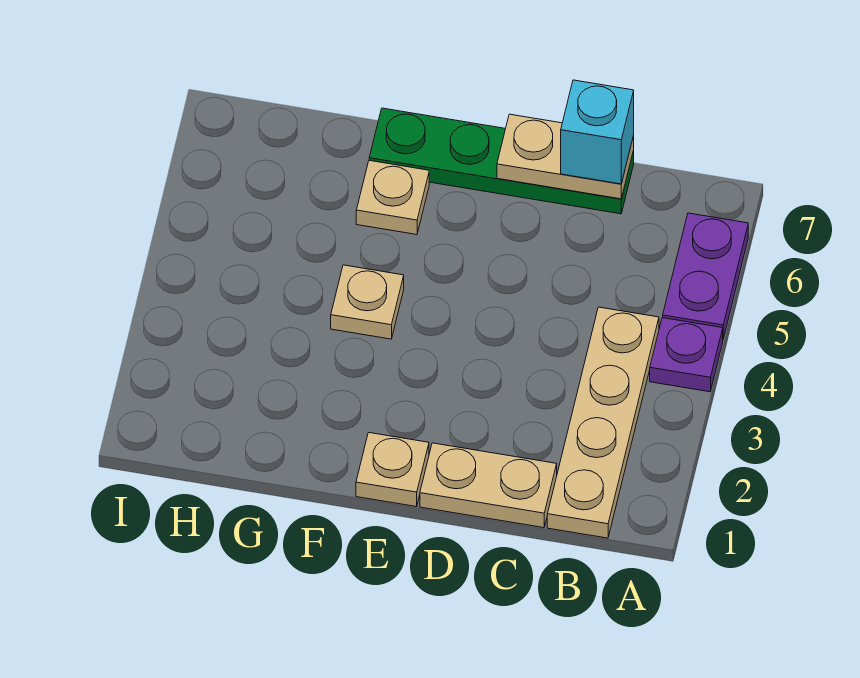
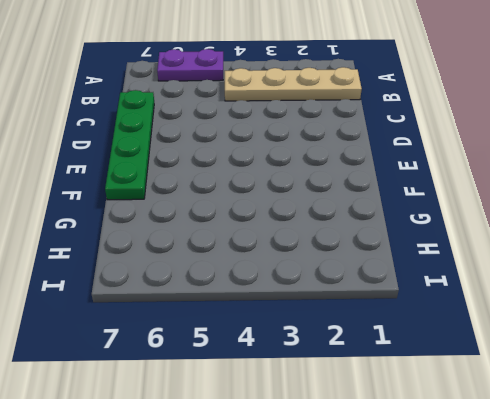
none -> purple plate A4 level 1
none -> tan plate C1:D1 level 1

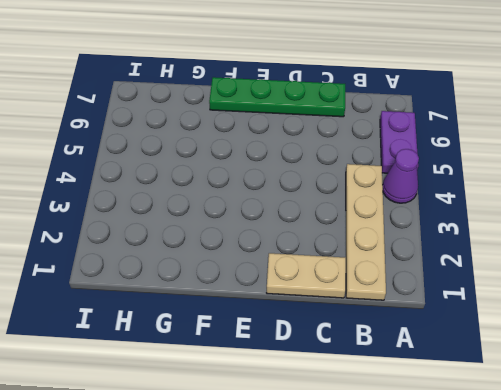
purple cone A4 level 1 -> purple plate A4 level 1
none -> tan plate E1 level 1
none -> tan plate F4 level 1

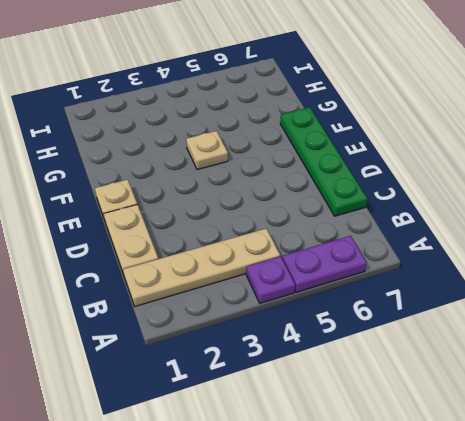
none -> tan plate F6 level 1
none -> tan plate C7:D7 level 2

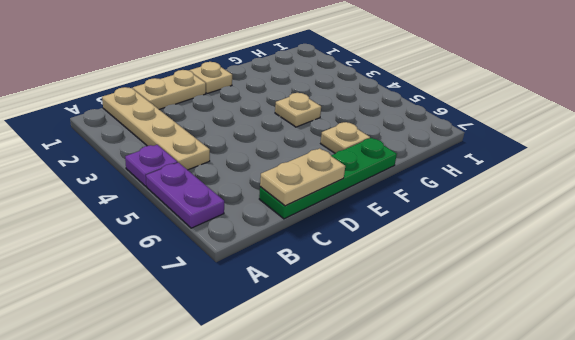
none -> cyan brick C7 level 3

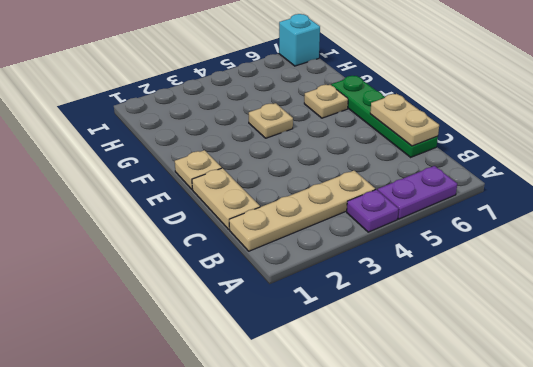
cyan brick I7 level 1 -> cyan brick C7 level 3

